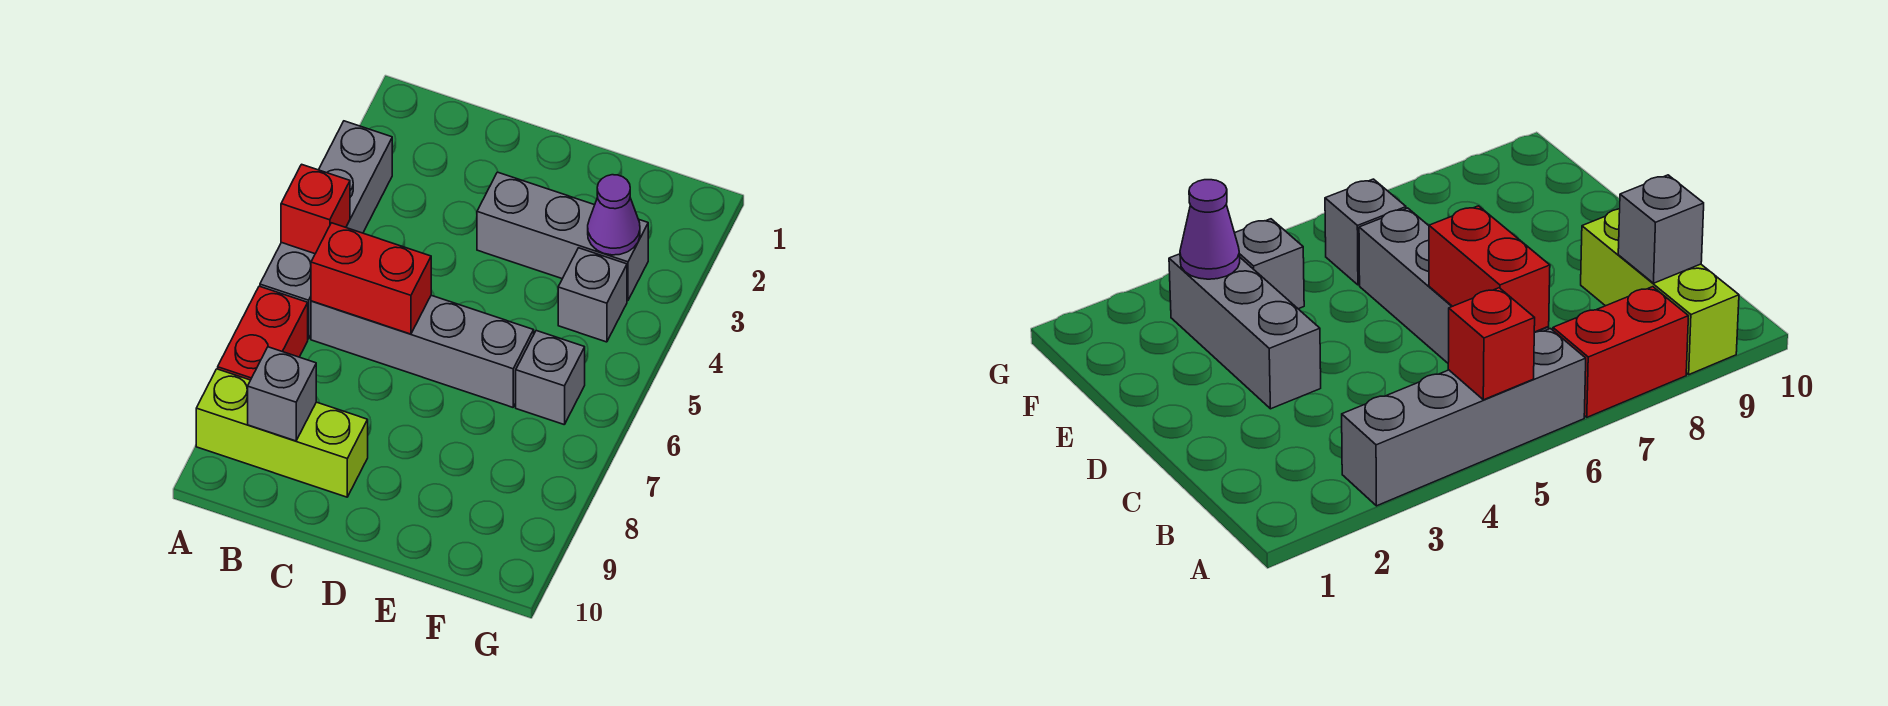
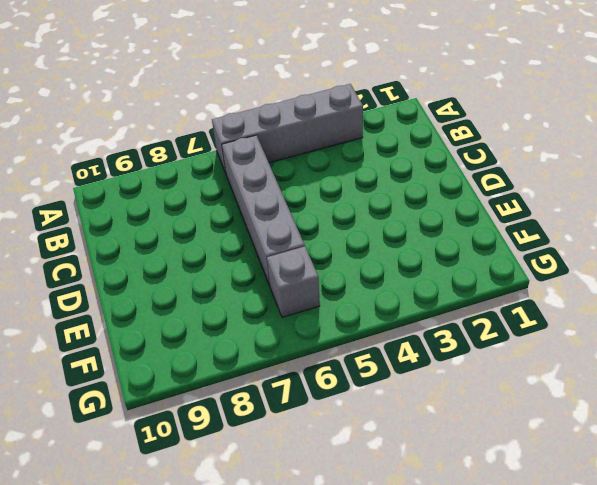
none -> red brick A7:A8 level 1
none -> lime brick A9:C9 level 1

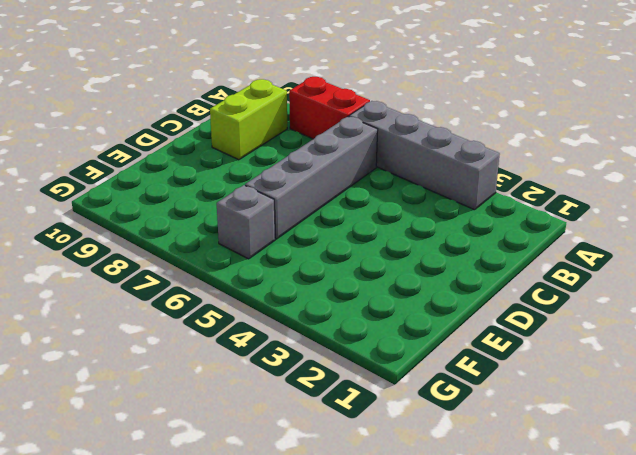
lime brick B9:C9 level 1 -> lime brick A9:C9 level 1
none -> grey brick D3:F3 level 1
none -> grey brick F4 level 1

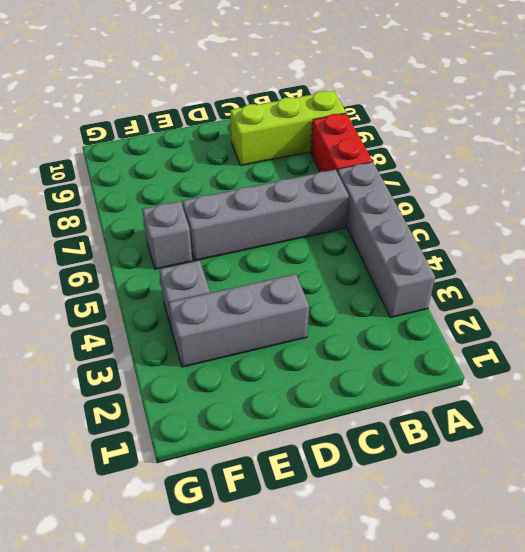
none -> red brick A5 level 2
none -> red brick B6:C6 level 2

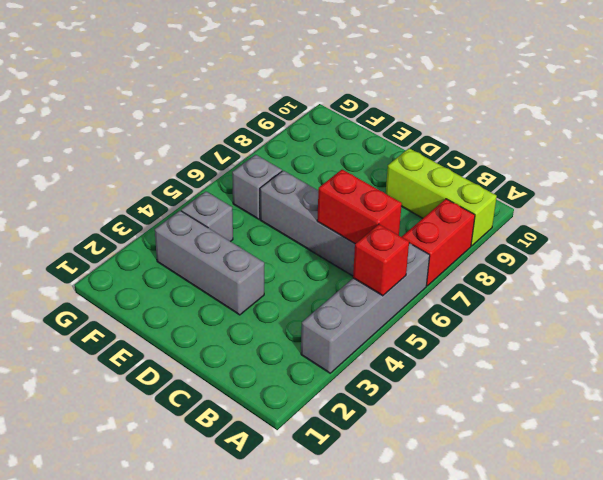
none -> grey brick B9 level 2
none -> purple cone F3 level 2

